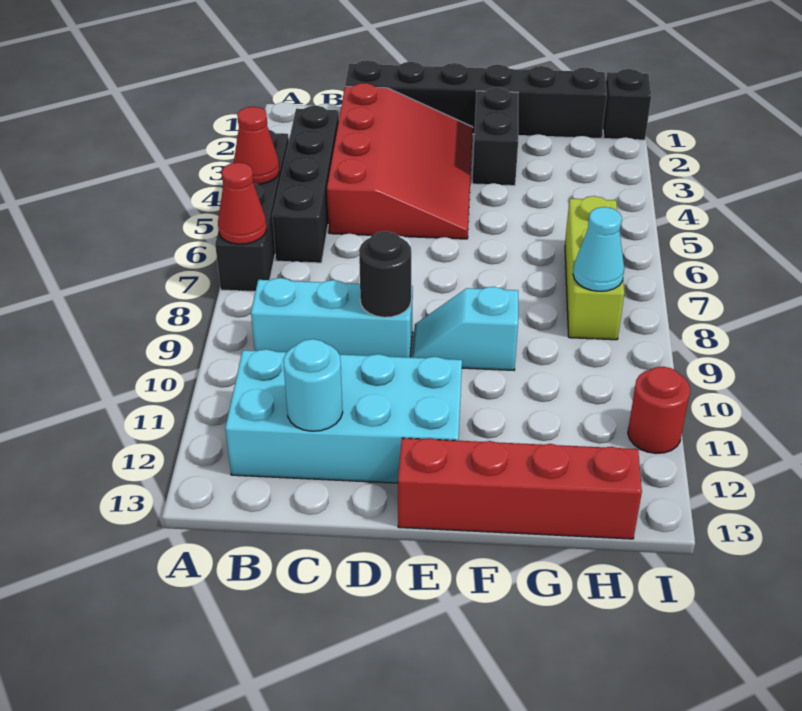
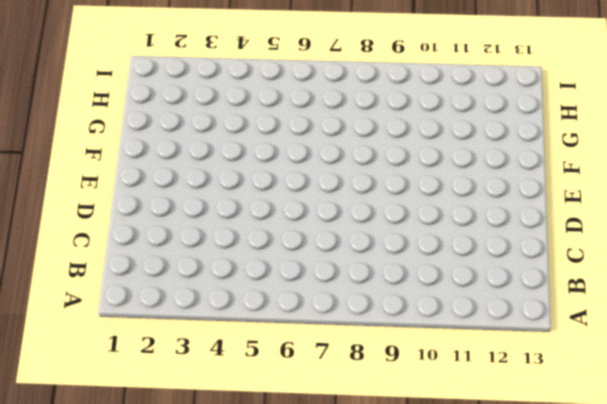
none -> black brick A4:A7 level 1
none -> black brick B3:B6 level 1
none -> cyan brick B9:D9 level 1

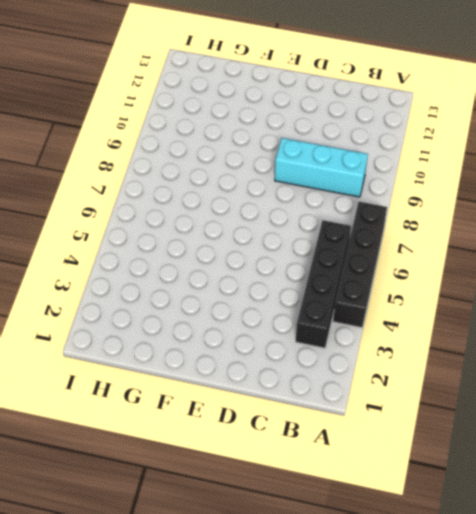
none -> cyan brick B11:E12 level 1
none -> black brick C1:H1 level 1
none -> red slope C2:E5 level 1 top C

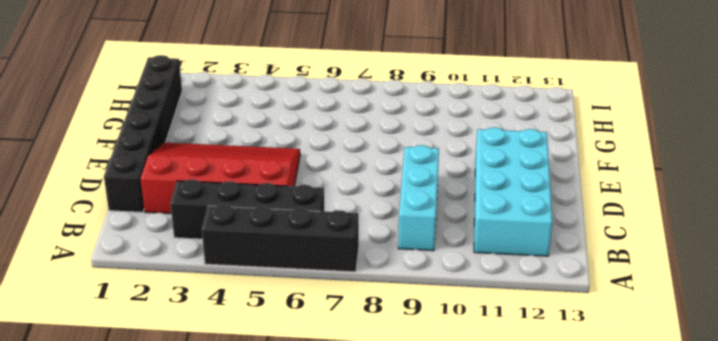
none -> cyan slope E9:F9 level 1 top F
none -> red brick E13:H13 level 1
none -> black brick F2:F3 level 1

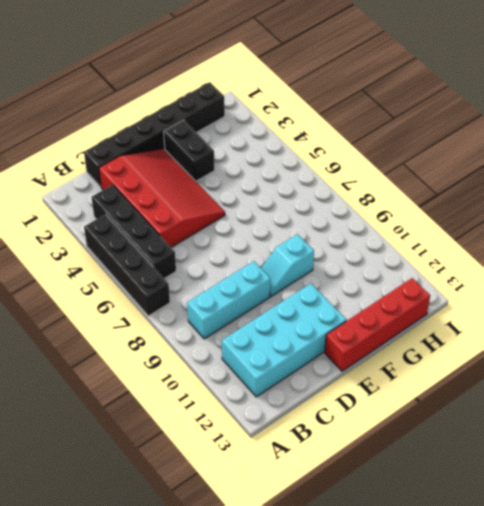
none -> lime brick H6:H8 level 1
none -> black brick I1 level 1
none -> red round brick I11 level 1

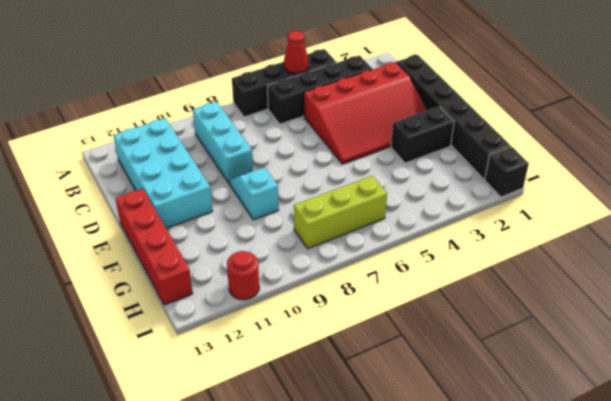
none -> red cone A7 level 2
none -> cyan round brick C12 level 2
none -> black round brick D9 level 2

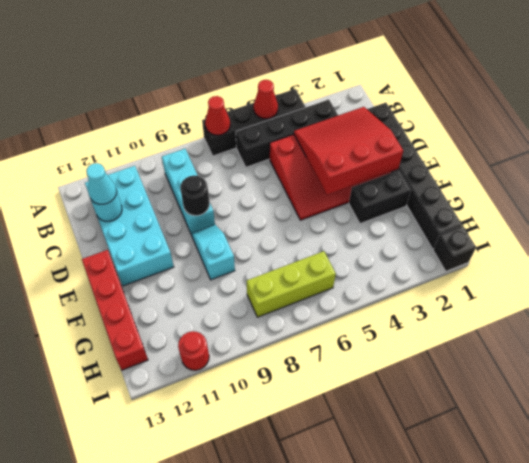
red slope C2:E4 level 2 top E -> none
cyan cone C12 level 3 -> cyan cone H8 level 2

